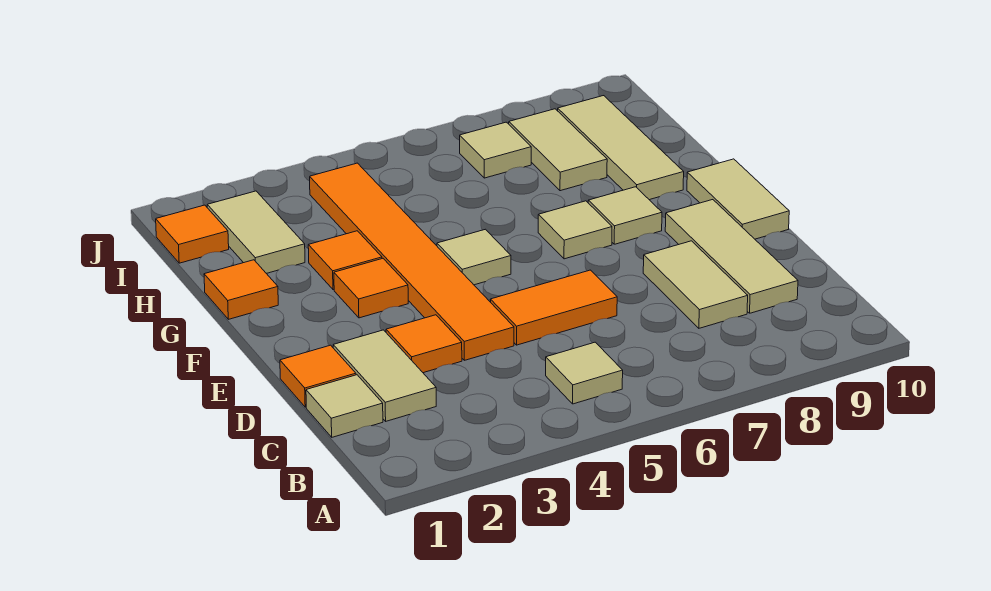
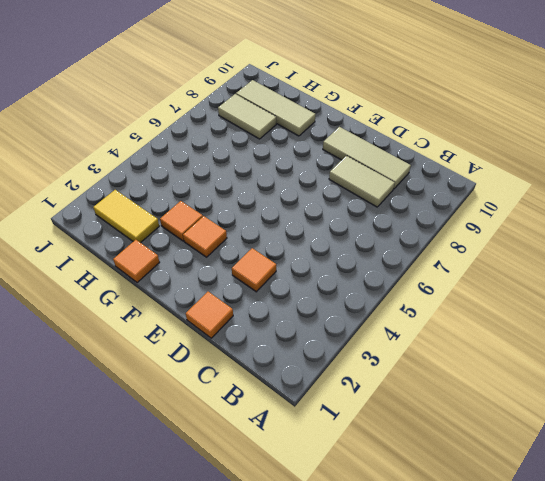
yellow tile H2:I2 level 1 -> tan tile H2:I2 level 1
none -> tan tile B5 level 1
none -> tan tile C1 level 1
none -> tan tile C2:D2 level 1

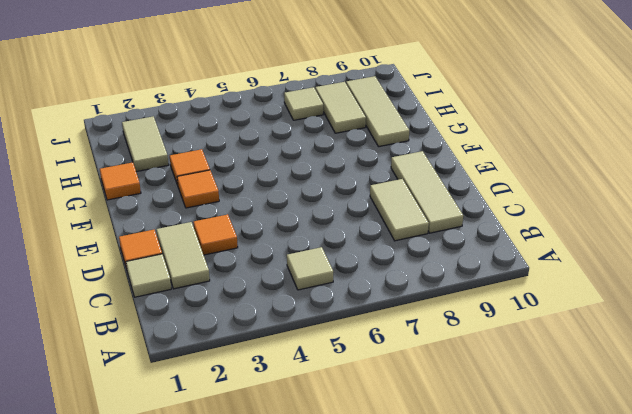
none -> orange tile D4:I4 level 1
none -> orange tile D5:D6 level 1
none -> tan tile E10:F10 level 1

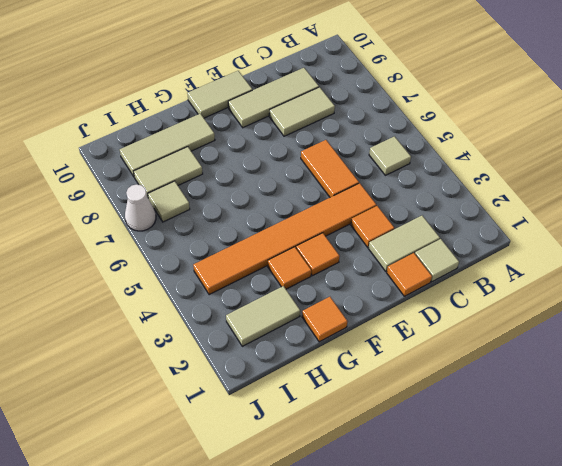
white cone J7 level 1 -> none
none -> tan tile F5 level 1
none -> tan tile F7 level 1
none -> tan tile F8 level 1

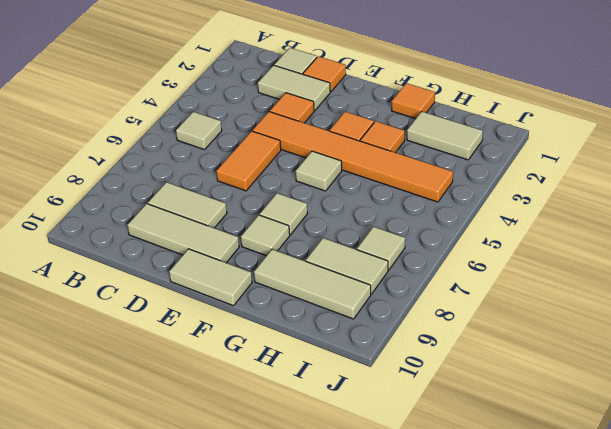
none -> orange tile I1 level 1

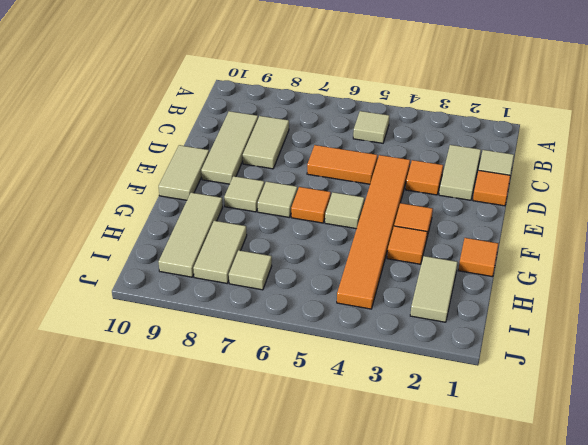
orange tile F6 level 1 -> orange tile I1 level 1

